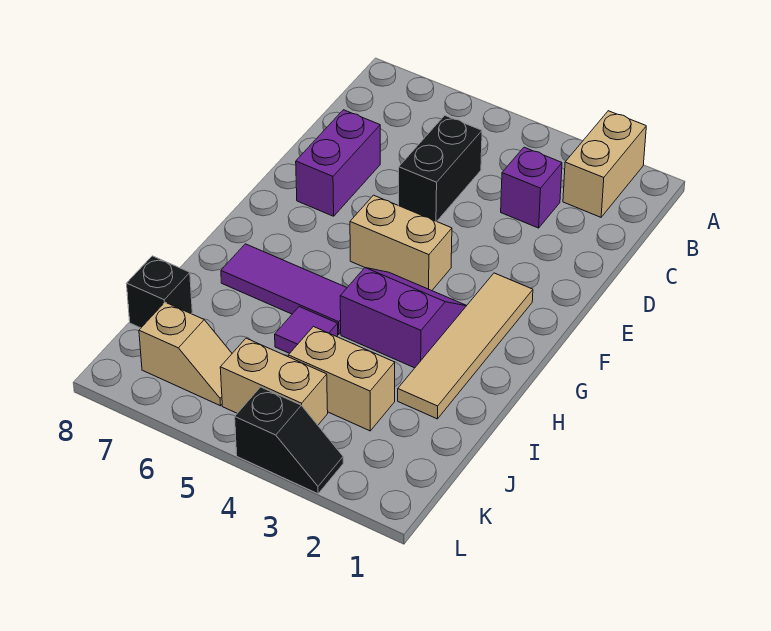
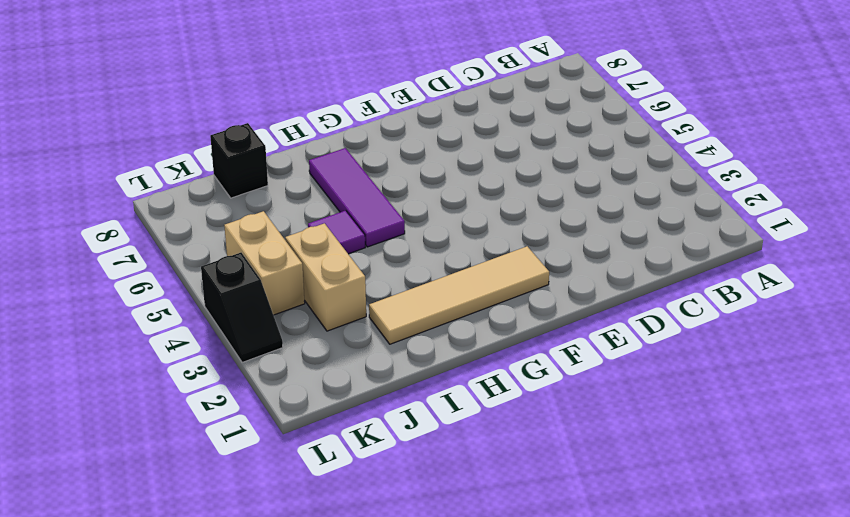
none -> tan brick A2:B2 level 1
none -> purple brick C3 level 1
none -> black brick C5:D5 level 1

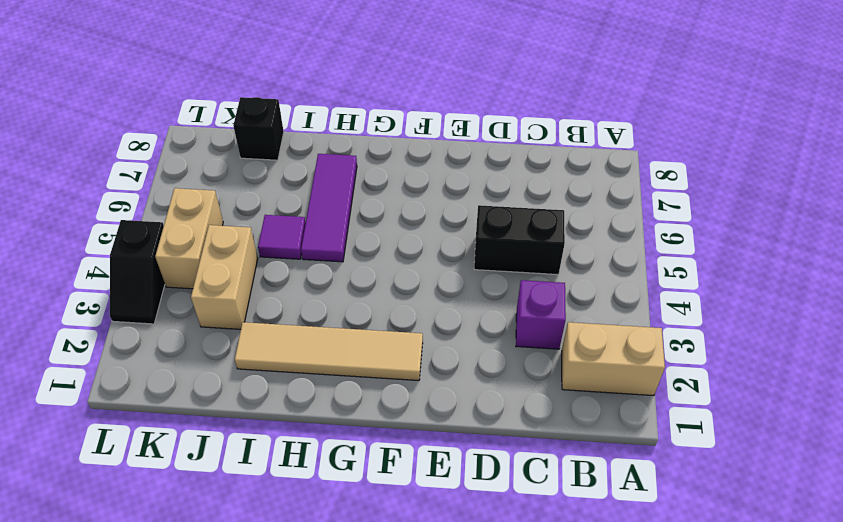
none -> purple brick D7:E7 level 1
none -> tan brick F4:F5 level 1
none -> purple slope G3:H4 level 1 top H

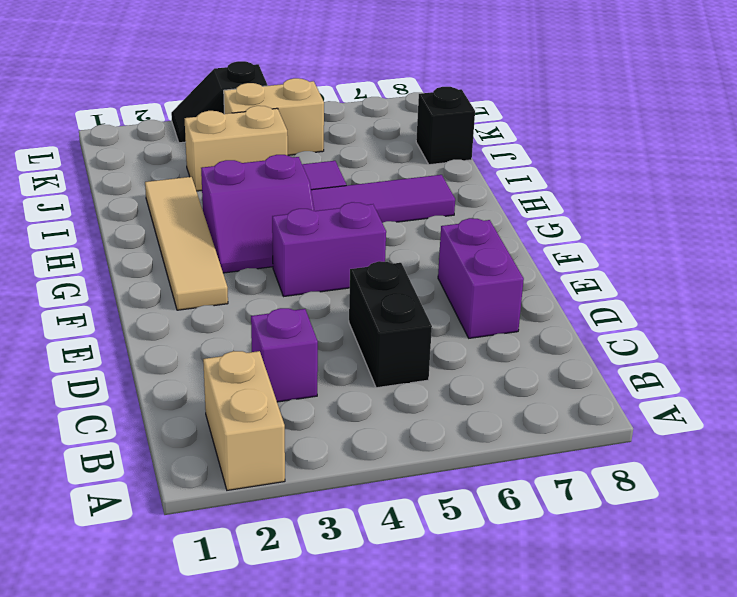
purple brick F4:F5 level 1 -> tan brick F4:F5 level 1
none -> tan slope K6:K7 level 1 top 7

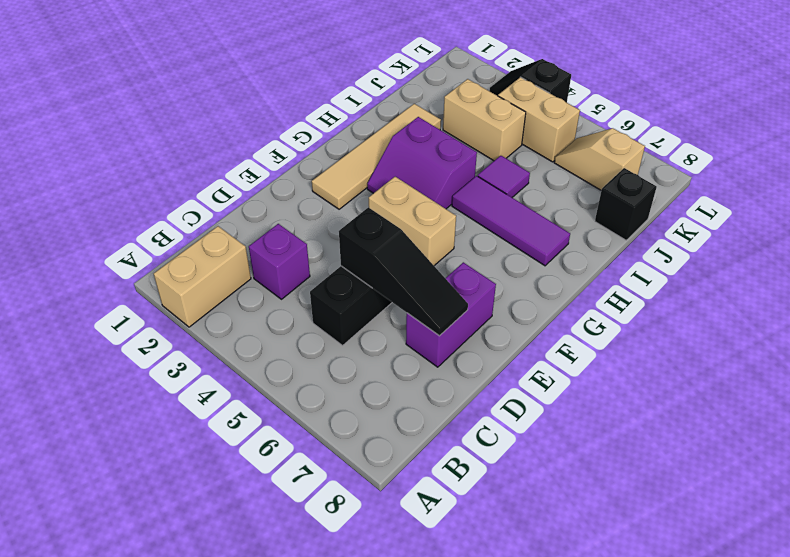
black slope D5:D7 level 2 top 5 -> none

